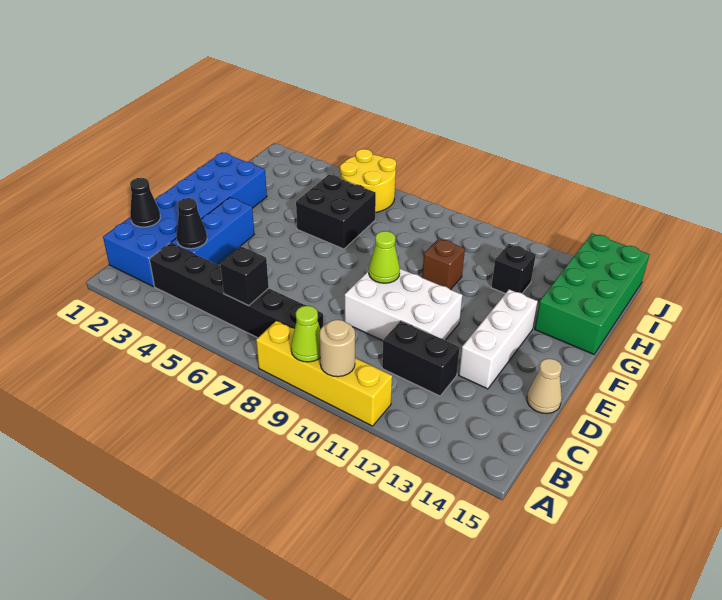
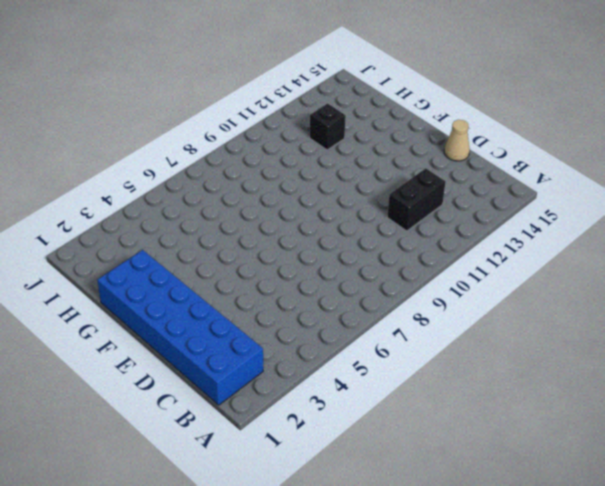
none -> yellow brick A8:A11 level 1
none -> black brick B3:B8 level 1
none -> blue brick C3:E3 level 1

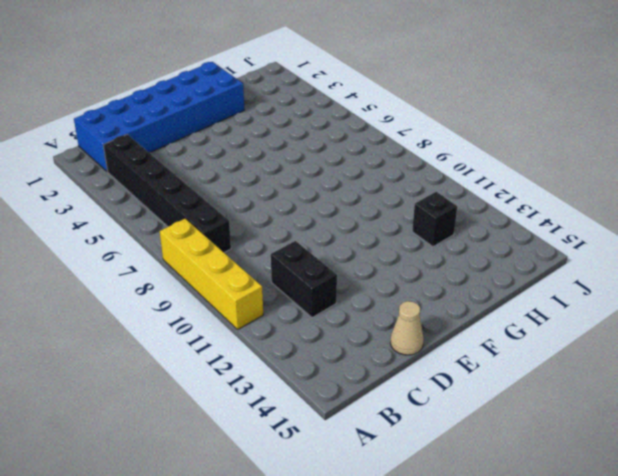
none -> blue brick C3:E3 level 1
none -> white brick D9:E11 level 1
none -> white brick D13:F13 level 1

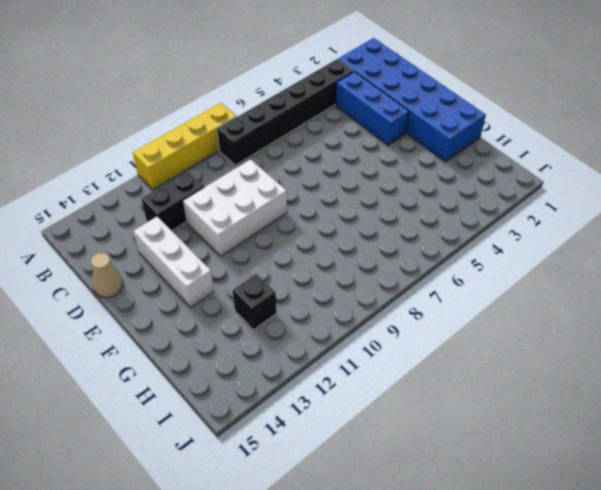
none -> black brick G5:H6 level 1
none -> brown brick G10 level 1
none -> green brick G14:J15 level 1

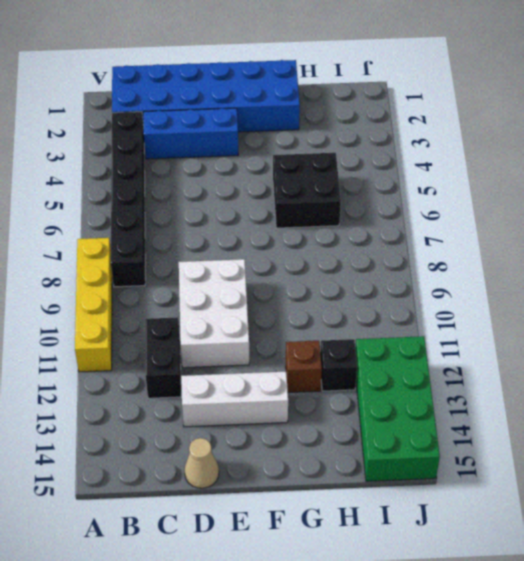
brown brick G12 level 1 -> brown brick G10 level 1
green brick I12:J15 level 1 -> green brick G14:J15 level 1
none -> yellow round brick I5:J6 level 1
none -> lime cone A9 level 2
none -> tan round brick A10 level 2

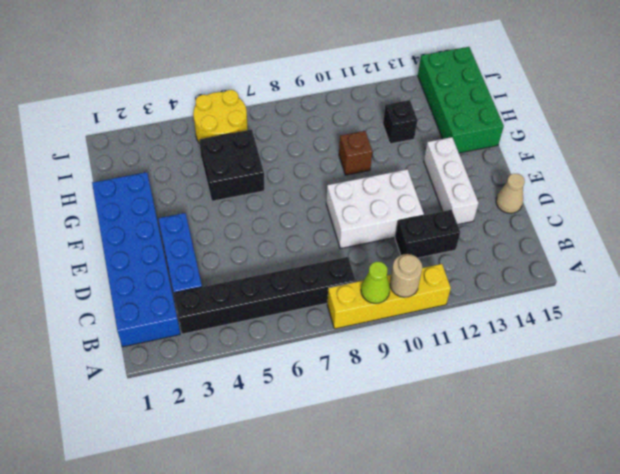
none -> black brick B6 level 2
none -> black cone C1 level 2
none -> black cone C3 level 2

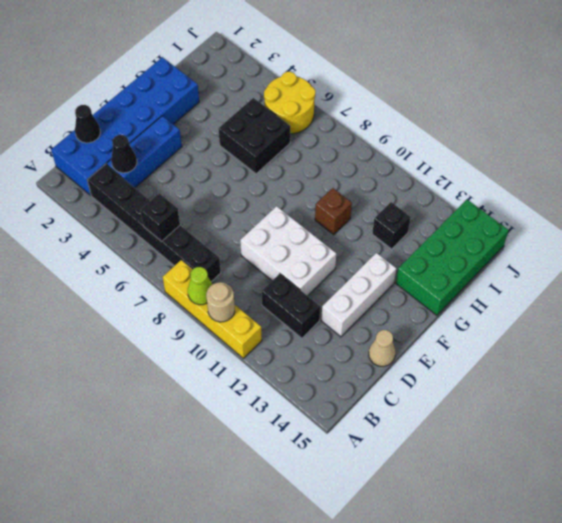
none -> lime cone E9 level 2

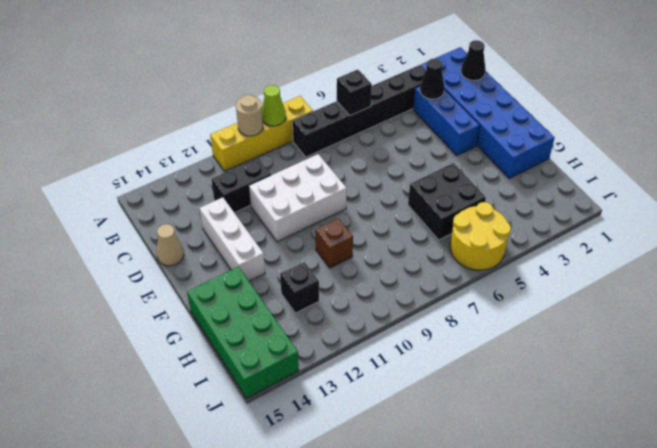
none -> lime cone E9 level 2

